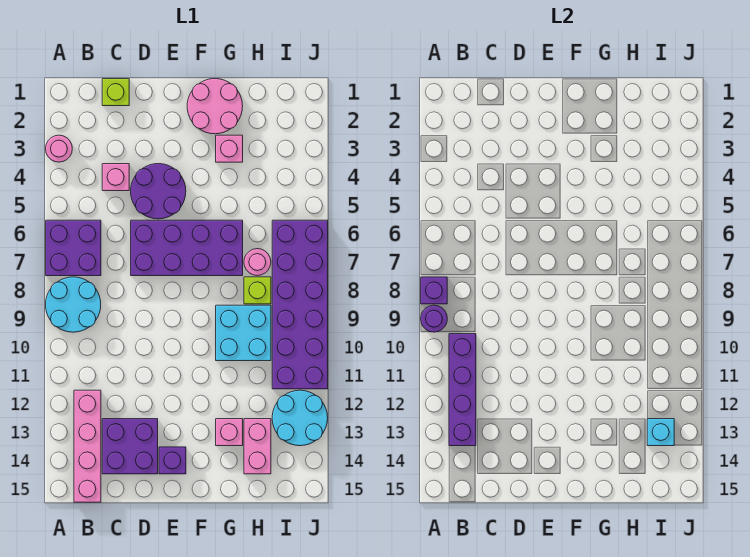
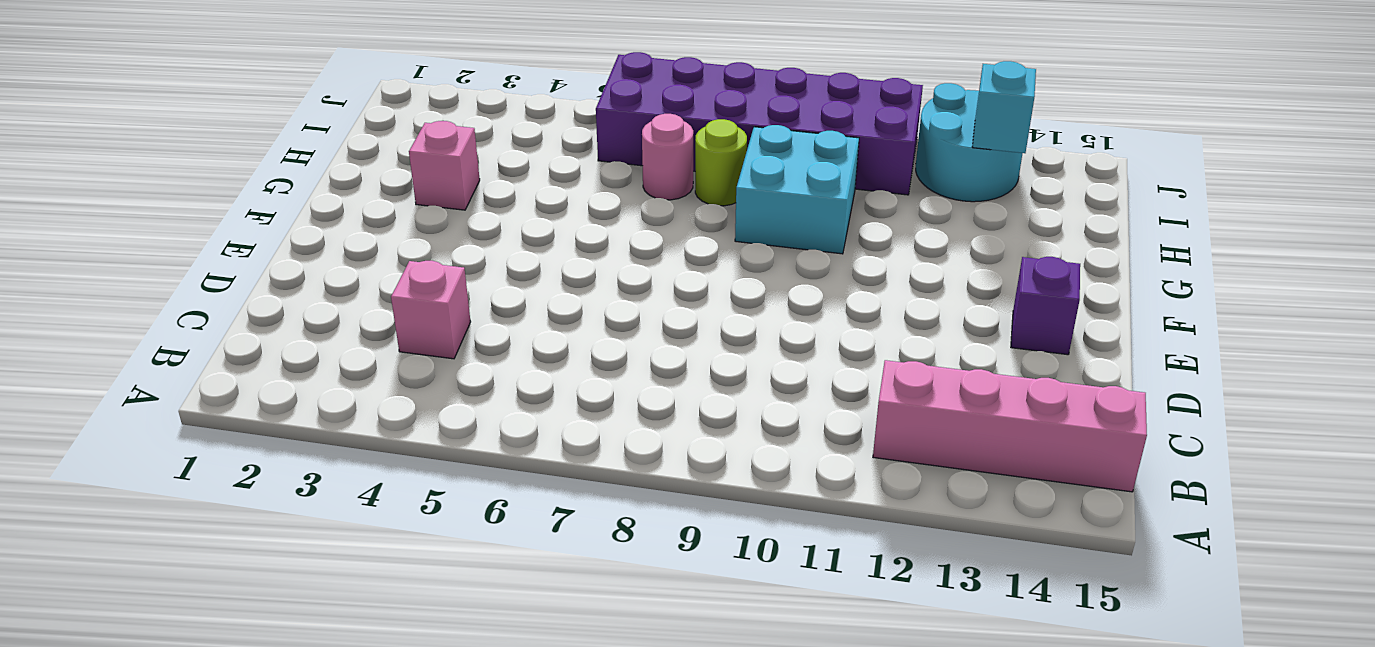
lime round brick H8 level 1 -> lime brick H8 level 1
none -> pink round brick A3 level 1
none -> purple brick A6:B7 level 1
none -> cyan round brick A8:B9 level 1

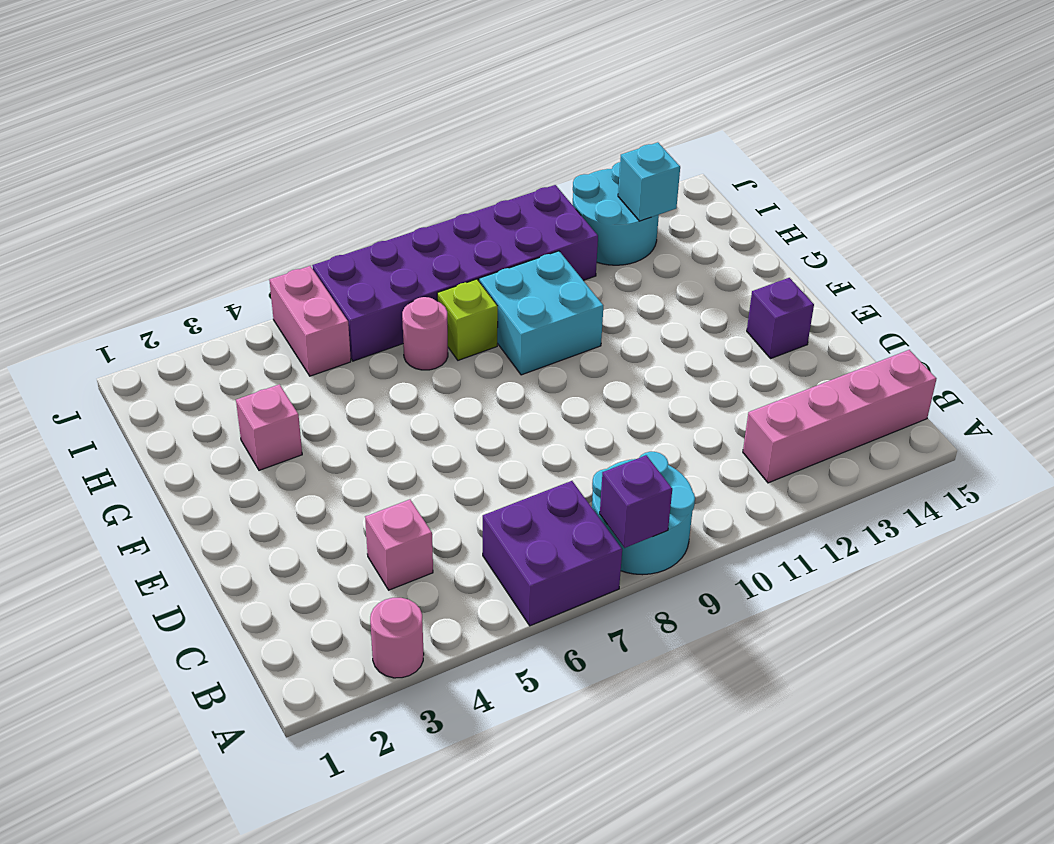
pink brick I5:J5 level 1 -> pink brick H13:H14 level 1
none -> lime brick C1 level 1
none -> purple brick C13:D14 level 1
none -> purple round brick D4:E5 level 1

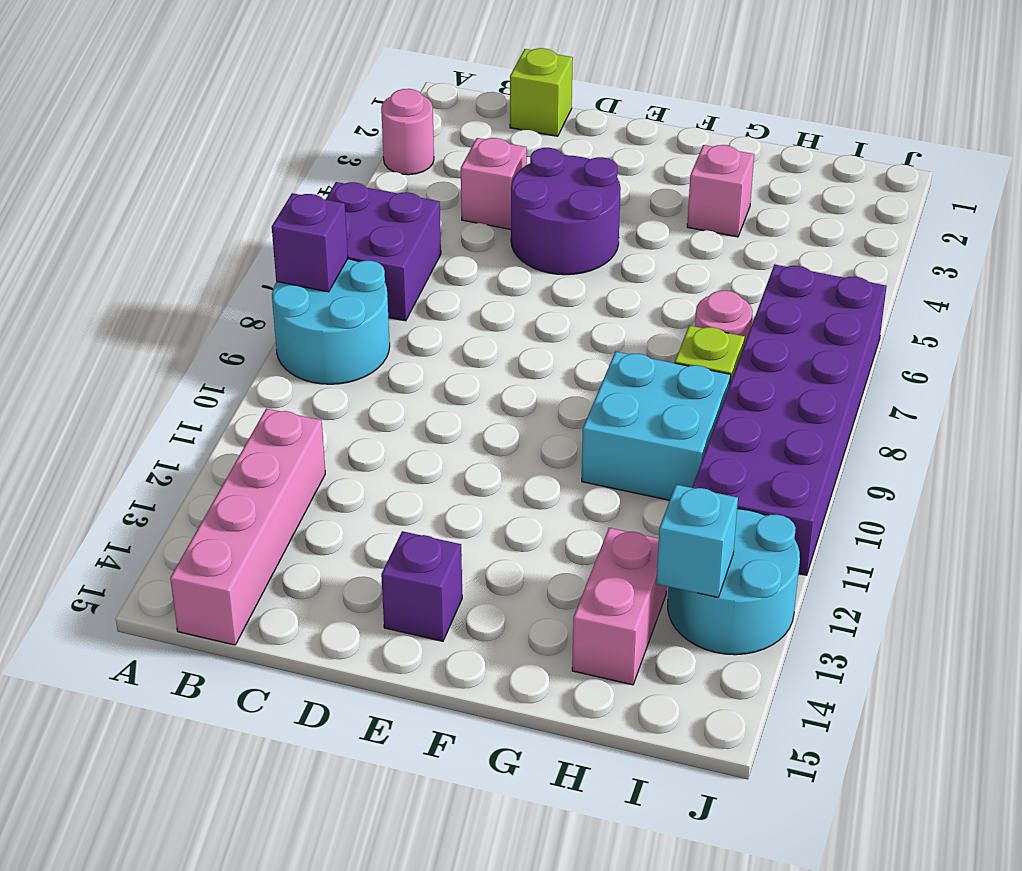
none -> purple brick C13:D14 level 1
none -> purple brick D6:G7 level 1
none -> pink round brick F1:G2 level 1

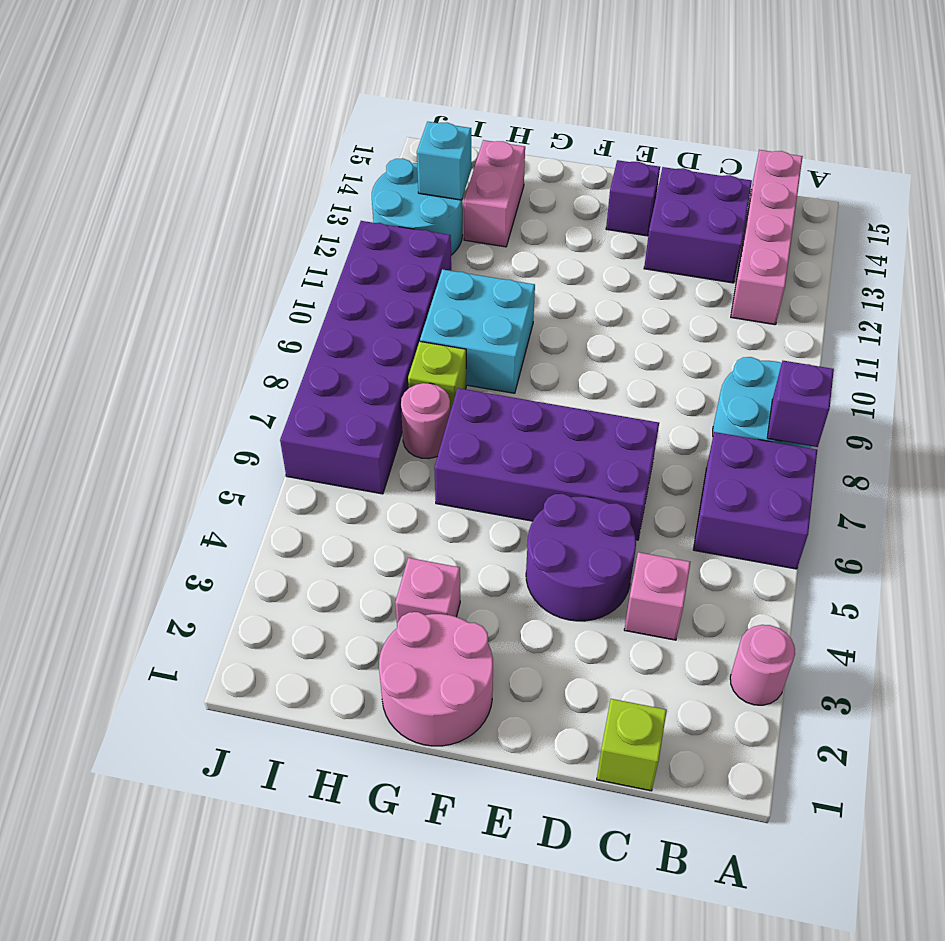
none -> pink brick G13 level 1
none -> purple round brick A9 level 2
none -> purple brick B10:B13 level 2

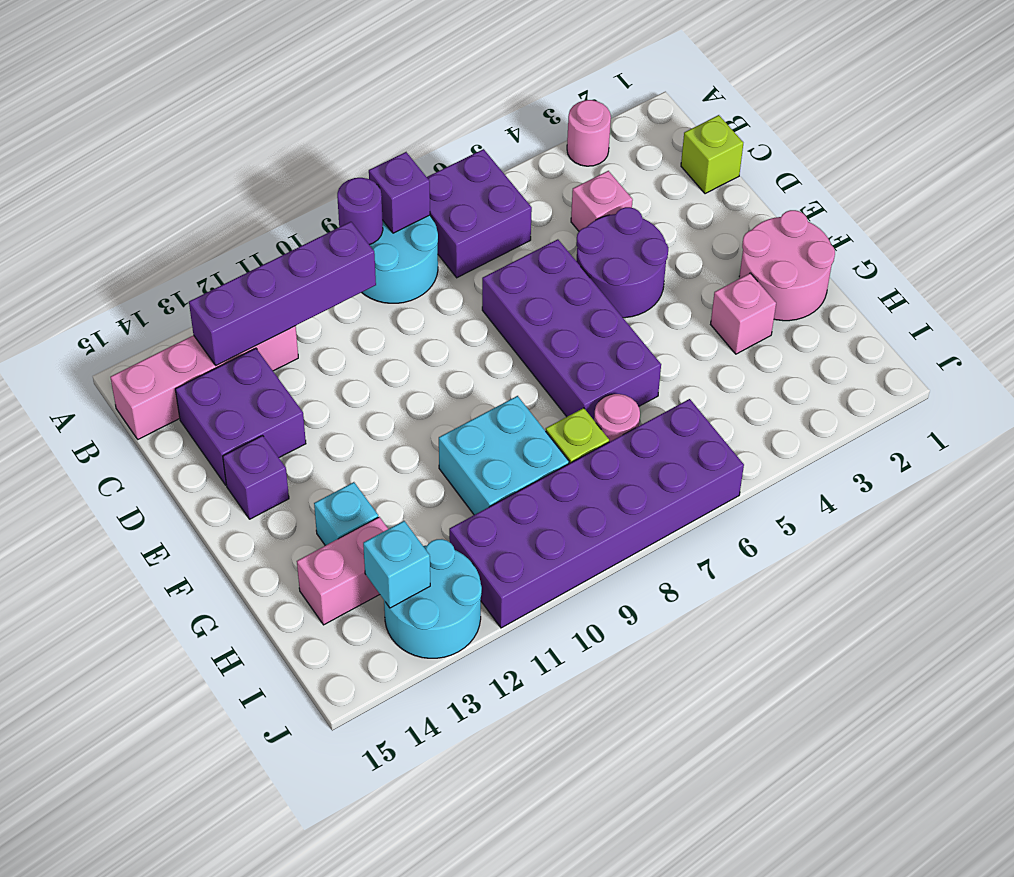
cyan brick G13 level 1 -> pink brick G13 level 1

